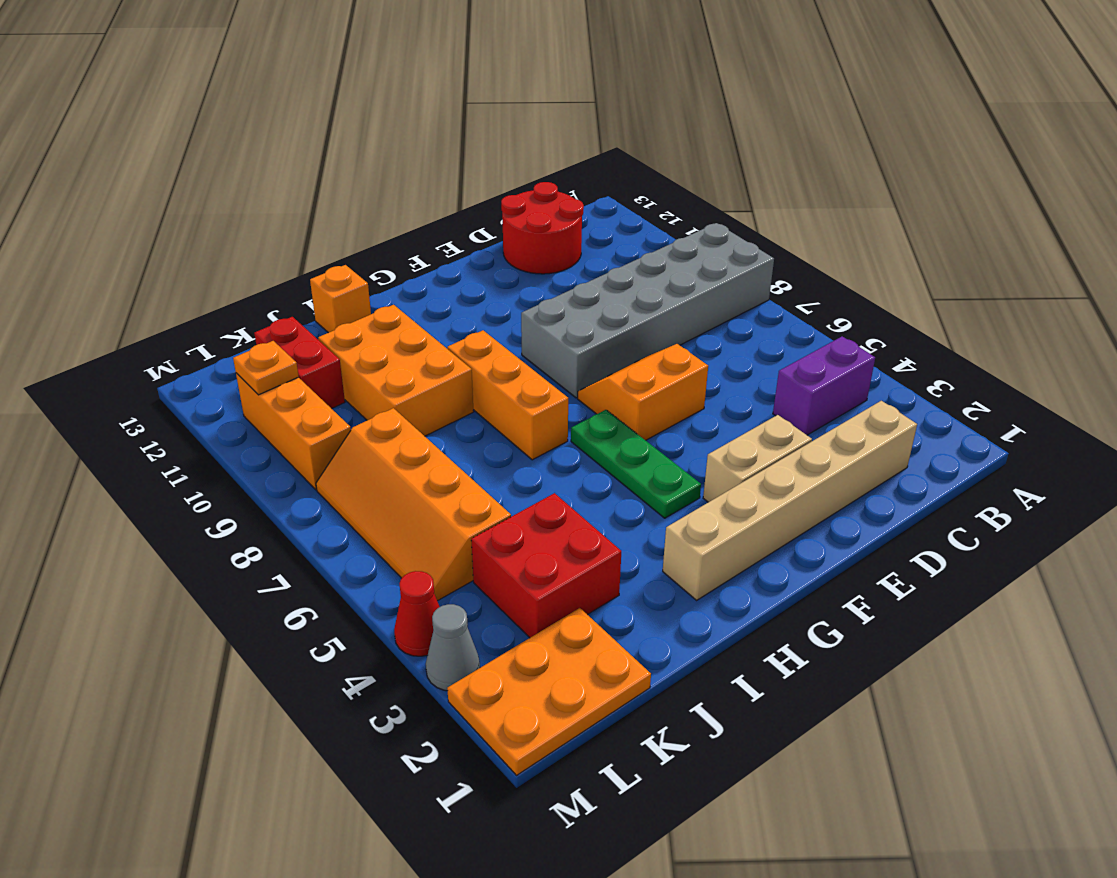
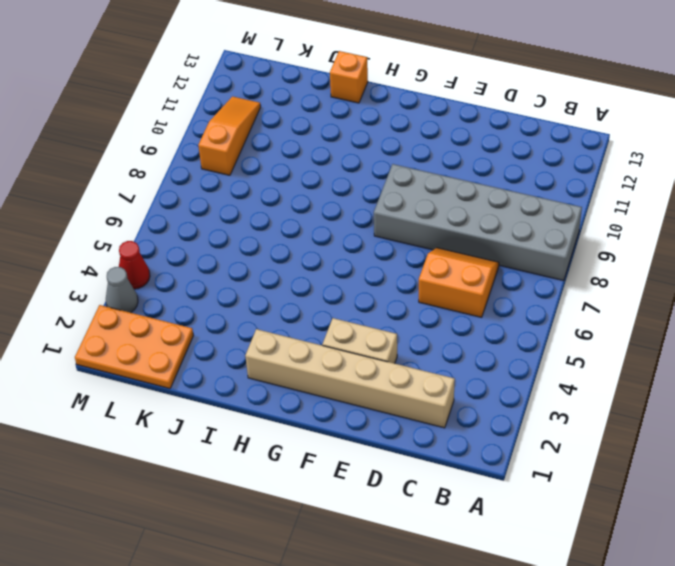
orange slope C6:D7 level 1 top 6 -> orange slope E6:F7 level 1 top 6
orange slope L9:L11 level 1 top 9 -> orange brick L9:L11 level 1
none -> purple brick B4:C4 level 1
none -> red round brick C12:D13 level 1
none -> green plate G4:G6 level 1

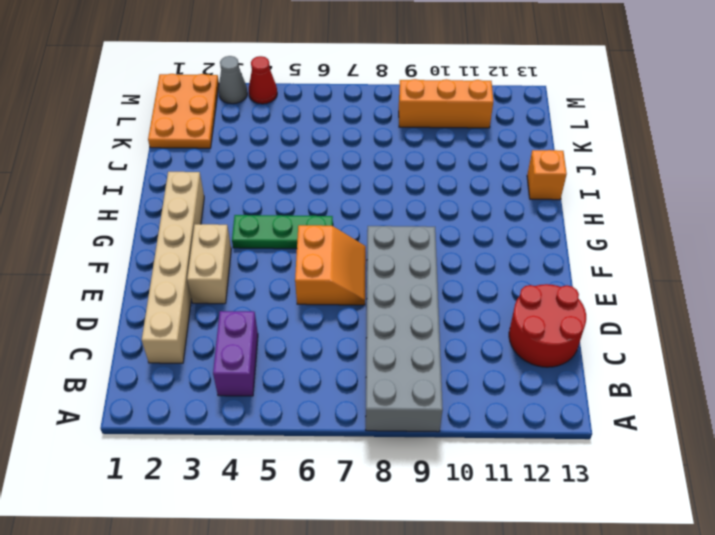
none -> orange brick H7:H9 level 1
none -> orange brick I9:J11 level 1
none -> red brick J3:K4 level 1

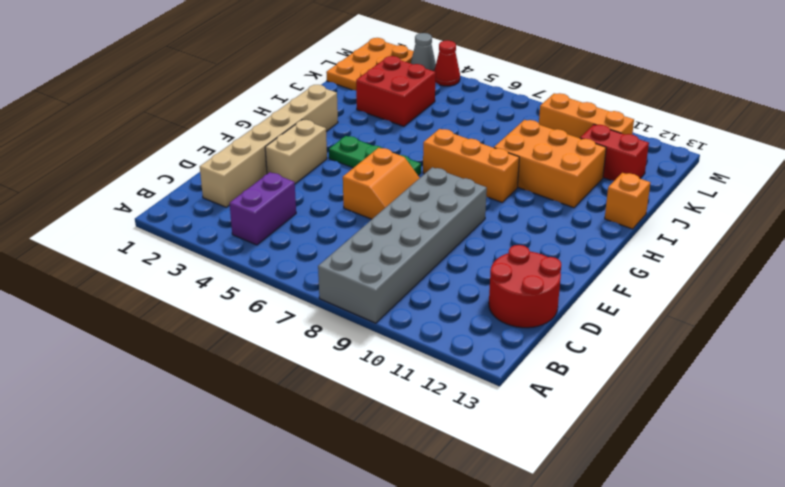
none -> orange slope K5:L8 level 1 top K
none -> orange plate L11 level 2

